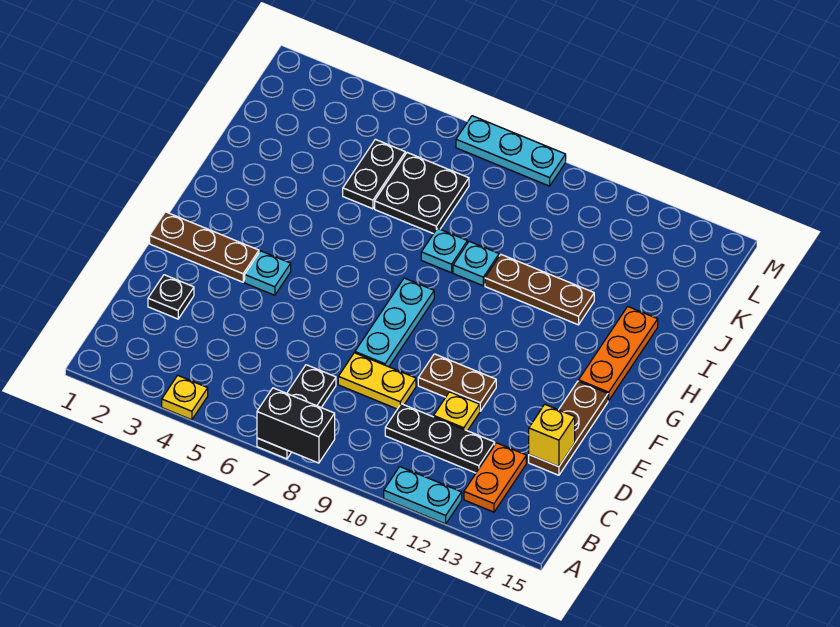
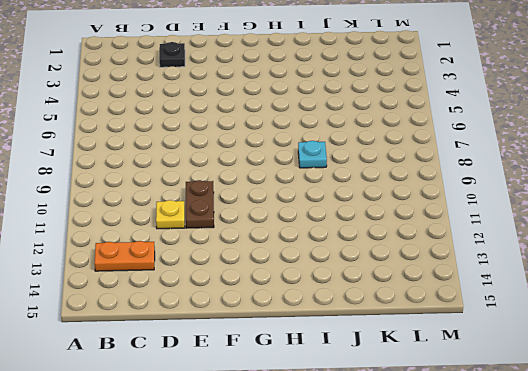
none -> yellow plate A4 level 1
none -> black plate A7:C7 level 1
none -> cyan plate A11:A12 level 1

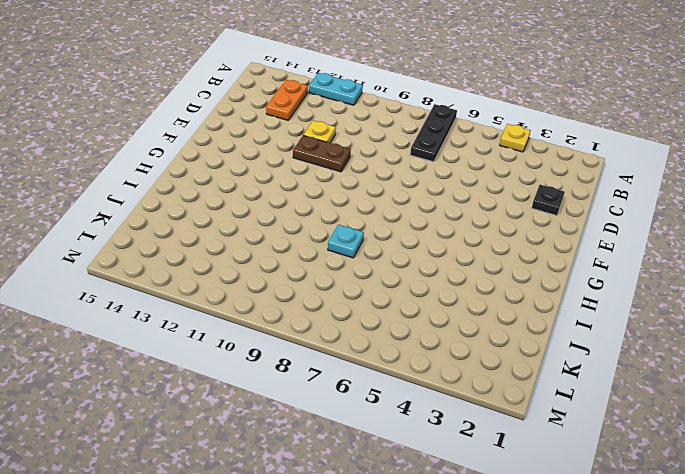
none -> black plate C10:C12 level 1
none -> yellow plate D8:D9 level 1
none -> brown plate D14:F14 level 1

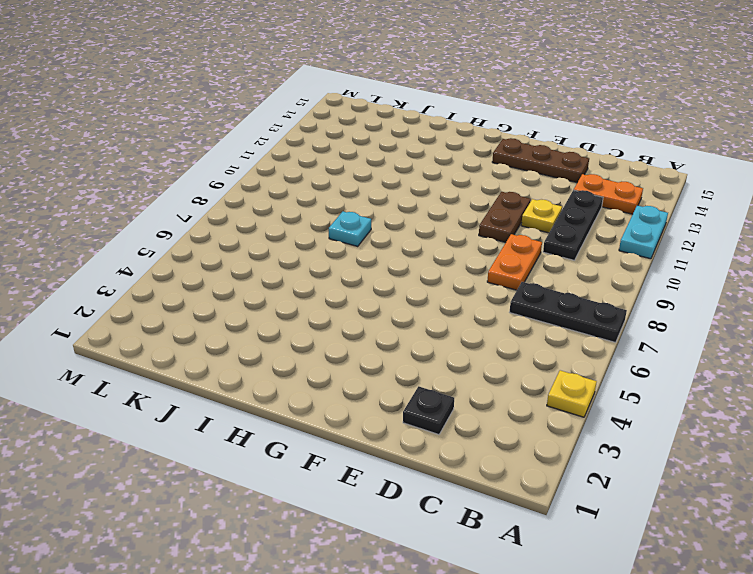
orange plate D8:D9 level 1 -> yellow plate D8:D9 level 1
none -> cyan plate E8:G8 level 1
none -> brown plate F1:F3 level 1
none -> cyan plate F4 level 1

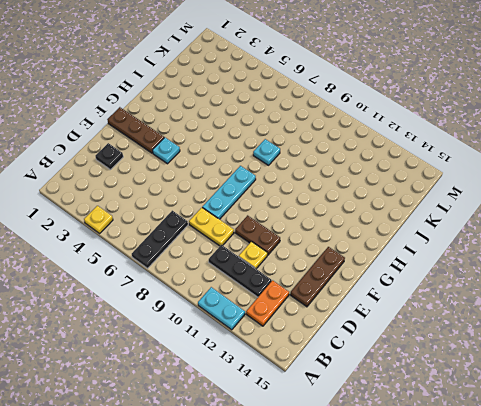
none -> orange plate G14:I14 level 1
none -> cyan plate I9 level 1
none -> brown plate I10:I12 level 1

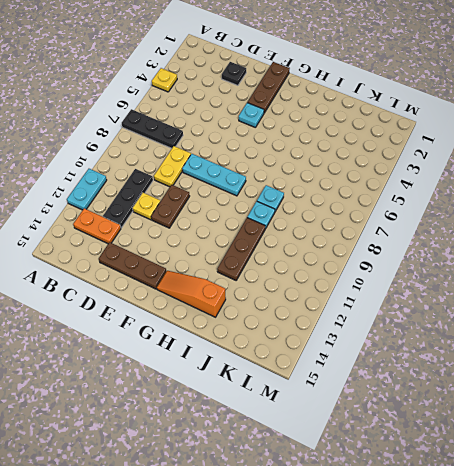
orange slope G14:I14 level 1 top I -> orange plate G14:I14 level 1
none -> black plate J5:K5 level 1
none -> black plate J6:K7 level 1
none -> cyan plate M7:M9 level 1

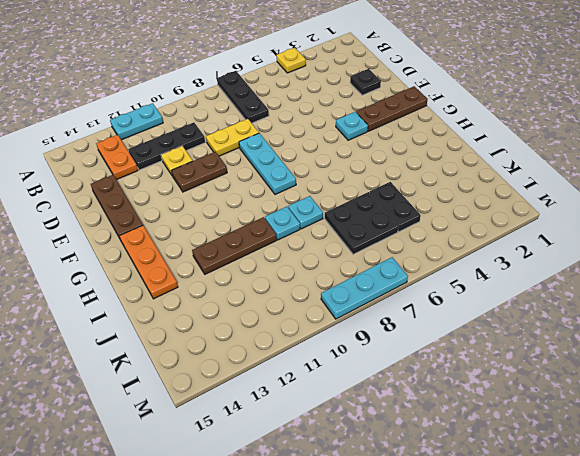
none -> black brick A7:A8 level 2
none -> yellow brick D14 level 2

